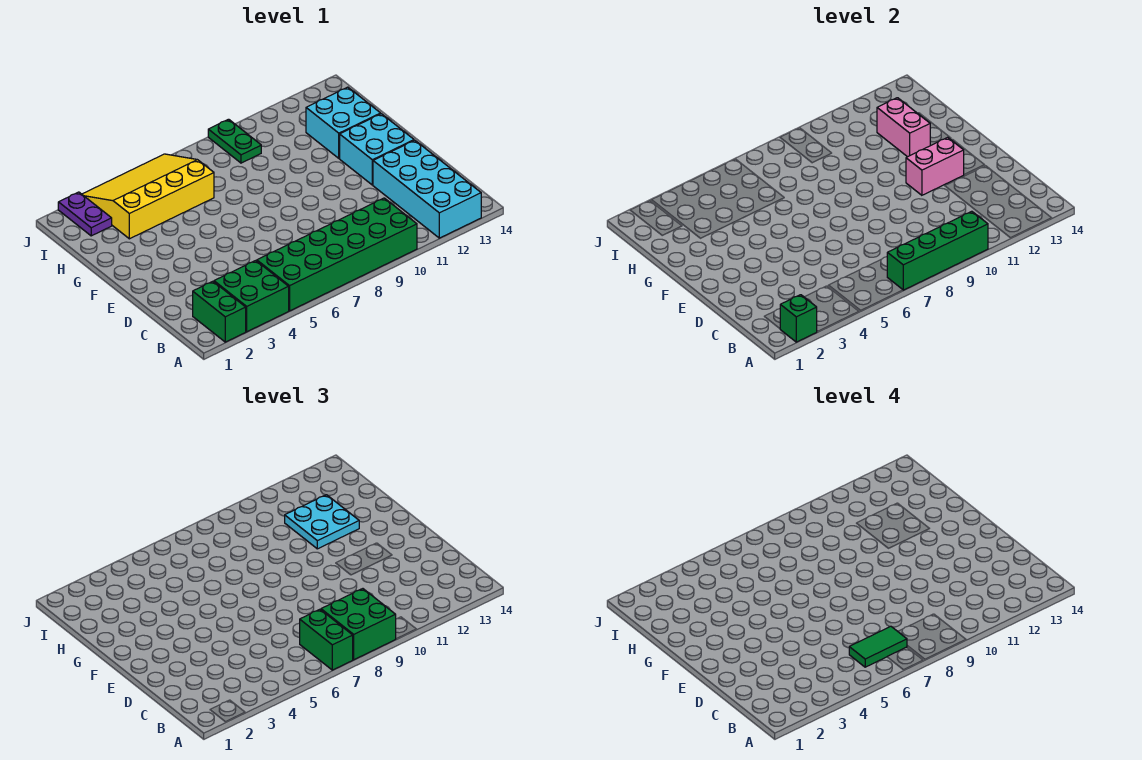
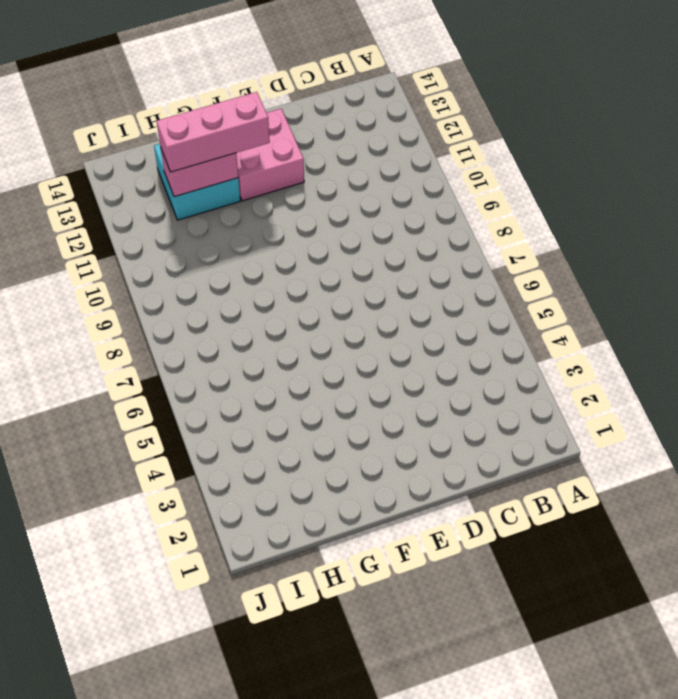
pink brick E12:F13 level 1 -> cyan brick E12:F13 level 1
pink brick F12:H12 level 3 -> cyan plate G11:H12 level 3
none -> green brick A2:B2 level 1
none -> green brick A3:B4 level 1
none -> green brick A5:B10 level 1

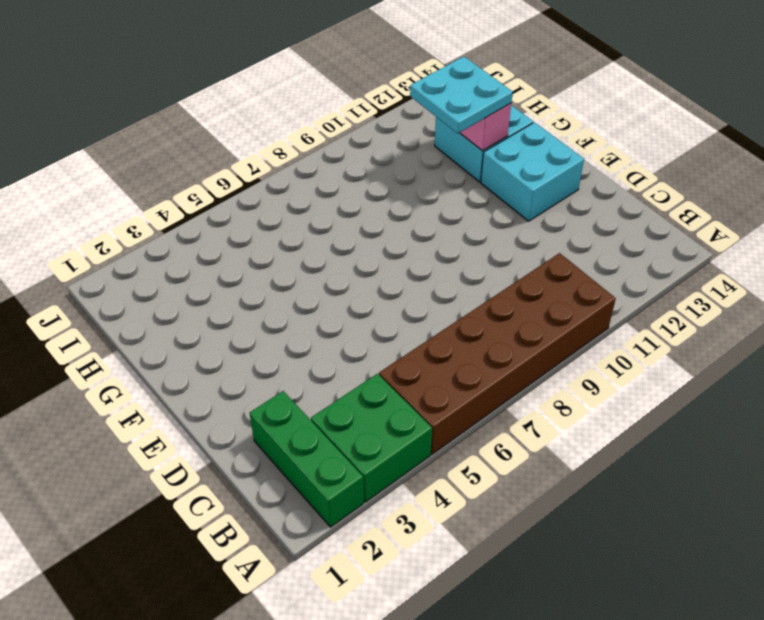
green brick A2:C2 level 1 -> green brick A2:B2 level 1
brown brick A5:B10 level 1 -> green brick A5:B10 level 1
none -> cyan brick A12:D13 level 1
none -> yellow slope H3:J6 level 1 top H
none -> purple plate I2:J2 level 1

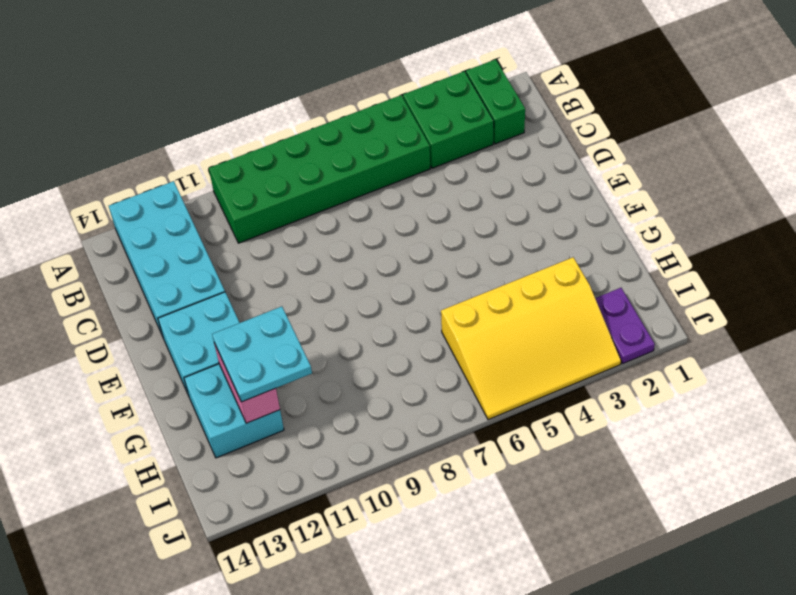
none -> green plate I9:J9 level 1
none -> green brick A2 level 2
none -> green brick A7:A10 level 2

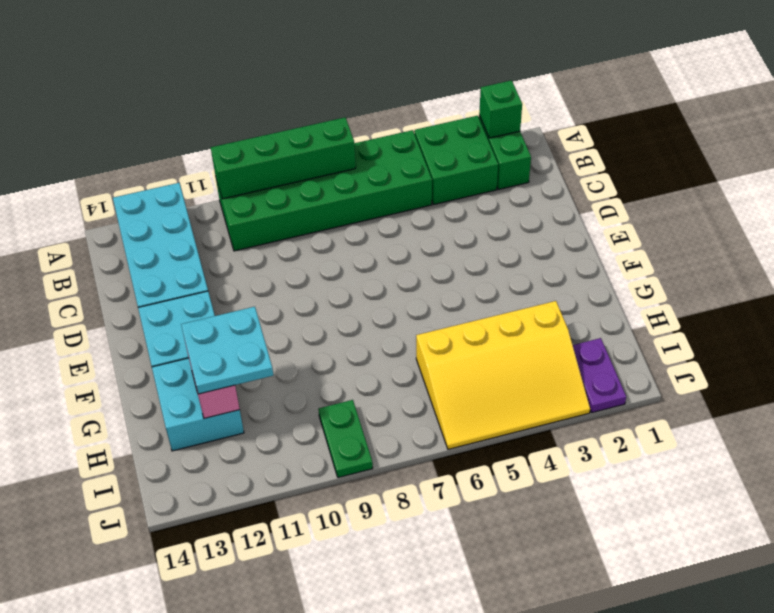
none -> pink brick E11:E12 level 2
none -> green brick A7:B7 level 3
none -> green brick A8:B9 level 3

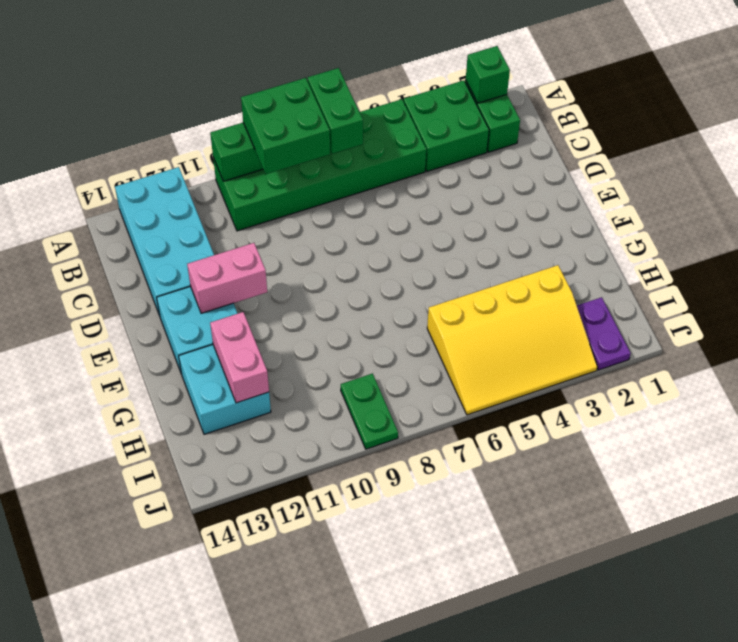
none -> cyan plate G11:H12 level 3
none -> green tile B6:B7 level 4

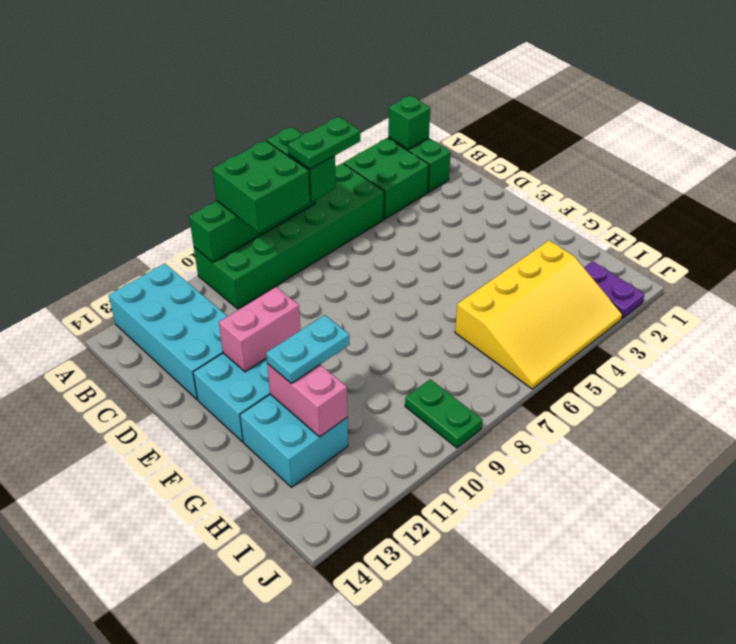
green plate B6:B7 level 4 -> green tile B6:B7 level 4
cyan plate G11:G12 level 3 -> cyan plate G11:H12 level 3

